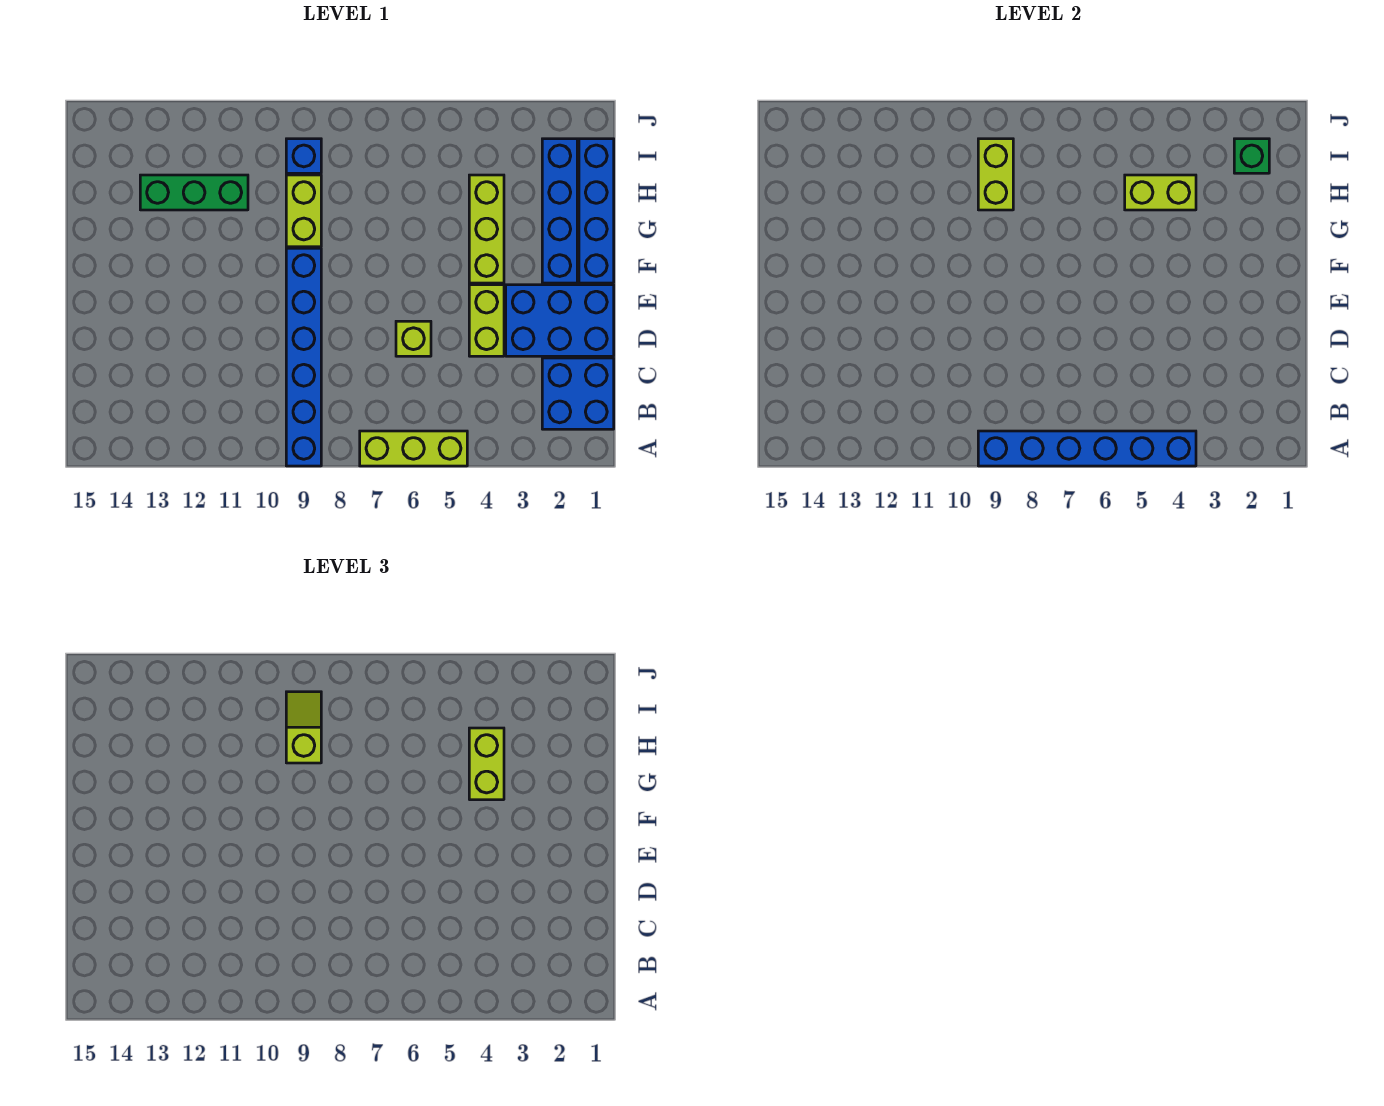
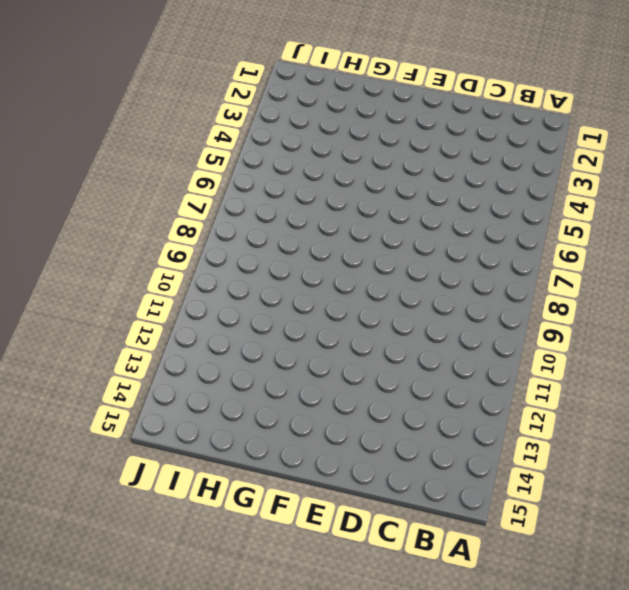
none -> lime brick A5:A7 level 1
none -> blue brick A9:F9 level 1
none -> blue brick B1:C2 level 1

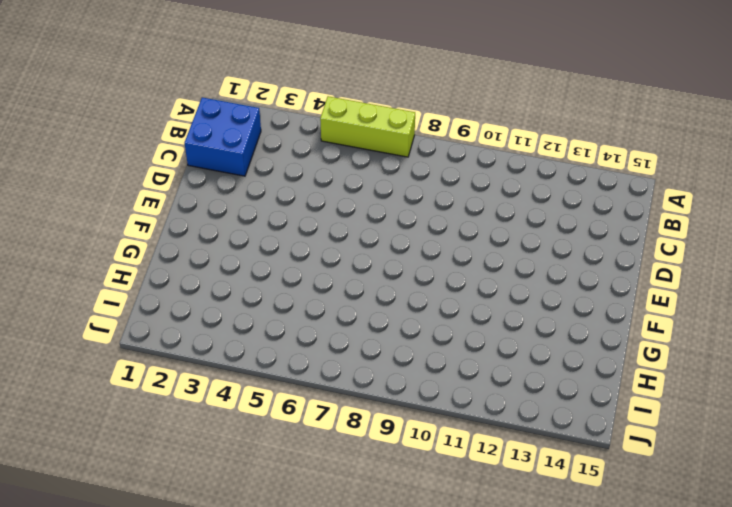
none -> blue brick A9:F9 level 1
none -> blue brick D1:E3 level 1
none -> lime brick D4:E4 level 1

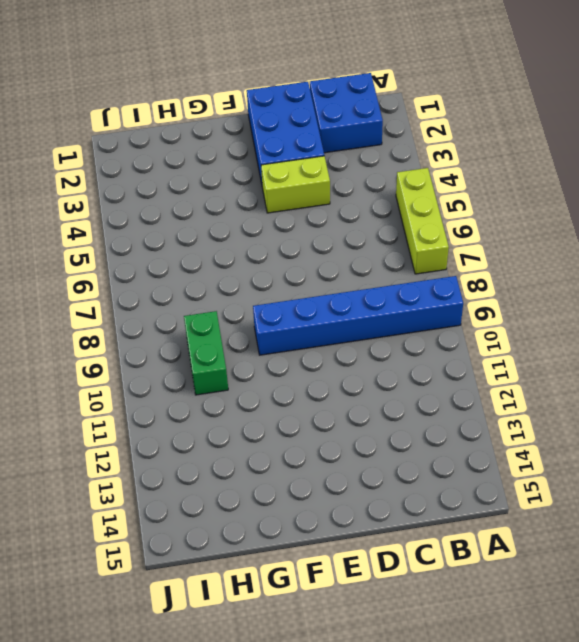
green brick H9:H10 level 1 -> lime brick G9:H9 level 1
none -> lime brick D6 level 1
none -> blue brick F1:I1 level 1
none -> blue brick F2:I2 level 1

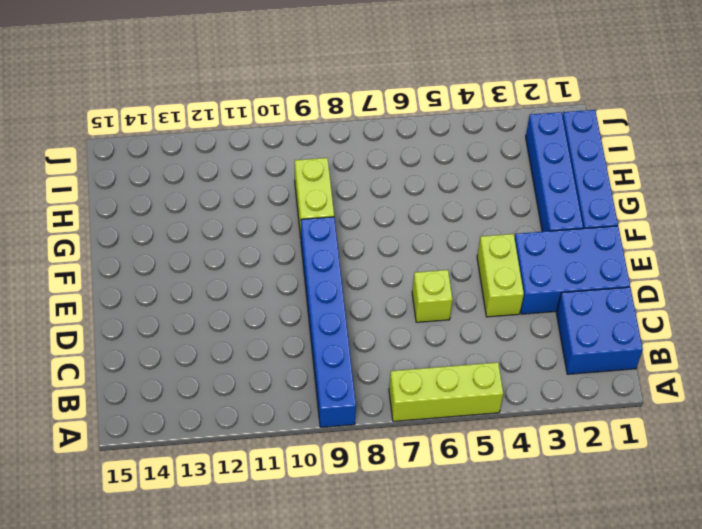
none -> lime brick F4:H4 level 1
none -> green brick H11:H13 level 1
none -> blue brick I9 level 1

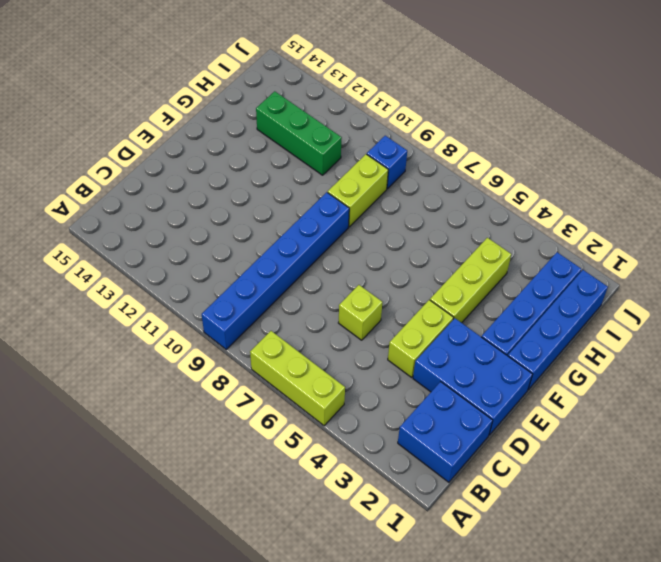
none -> blue brick A4:A9 level 2
none -> lime brick H4:H5 level 2
none -> lime brick H9:I9 level 2

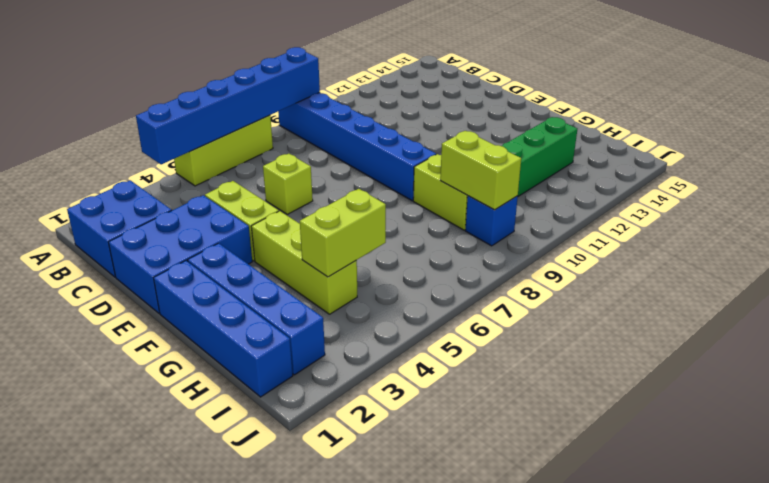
none -> green brick I2 level 2
none -> lime brick G4:H4 level 3
none -> lime slope H9:I9 level 3 top H

